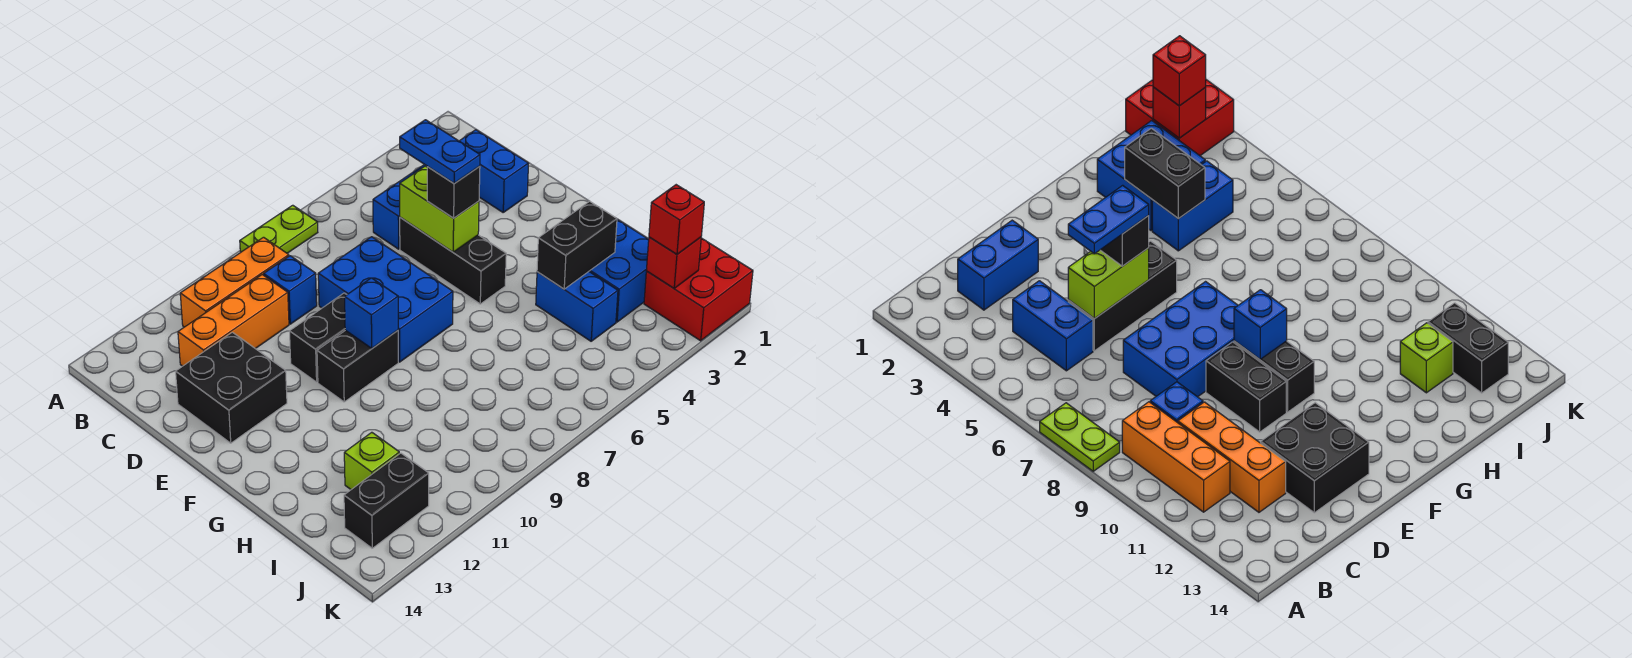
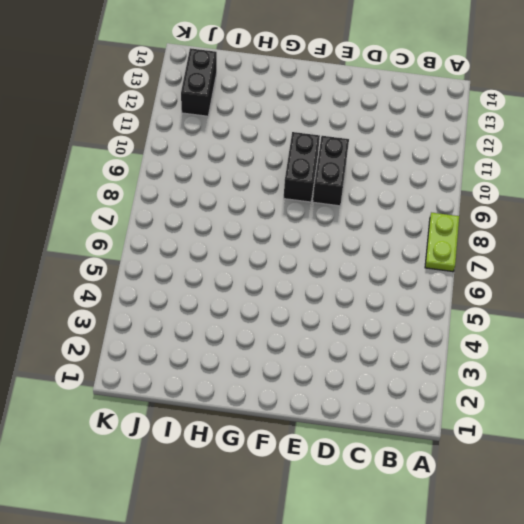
none -> orange brick B9:B11 level 1
none -> blue brick C2:D2 level 1
none -> blue brick C4:C5 level 1

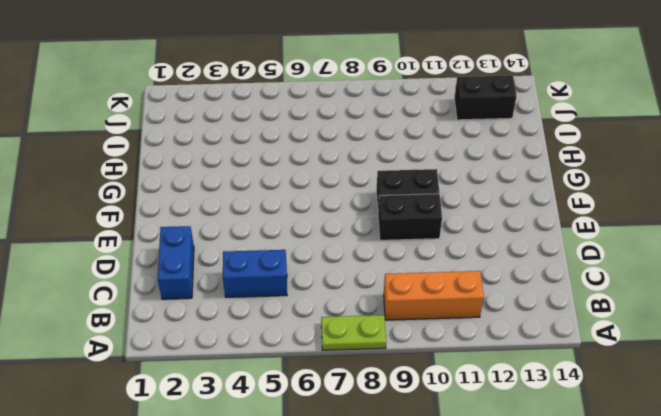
none -> blue brick C9 level 1
none -> orange brick C10:C12 level 1
none -> black brick D5:F5 level 1

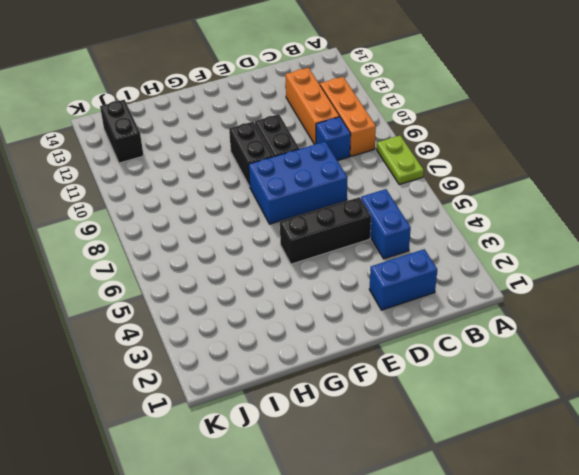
none -> black brick D12:E13 level 1
none -> blue brick H2:I3 level 1
none -> blue brick H4:I4 level 1

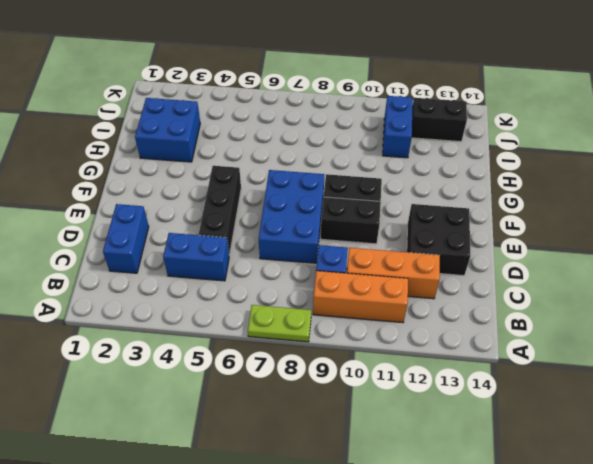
blue brick I11:J11 level 1 -> blue brick H4:I4 level 1
none -> lime brick I12 level 1
none -> red brick J1:K2 level 1
none -> lime brick D5:E5 level 2

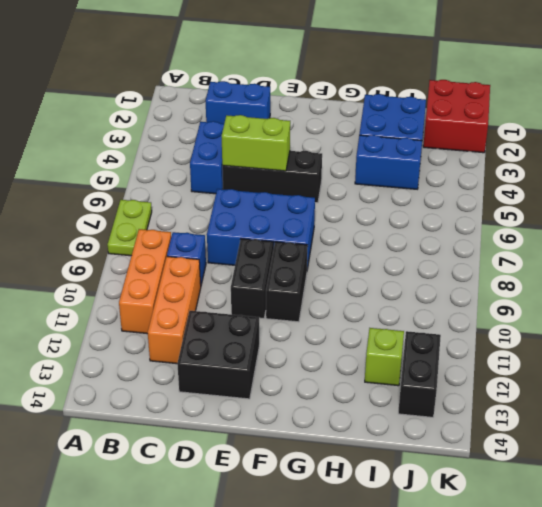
none -> blue brick F9 level 2
none -> black brick H3:H4 level 2
none -> red brick J2 level 2

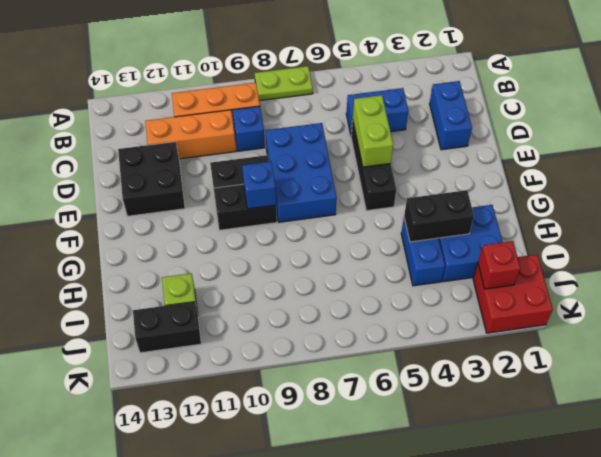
none -> black brick E5 level 3
none -> red brick J2 level 3
none -> blue plate D5:E5 level 4

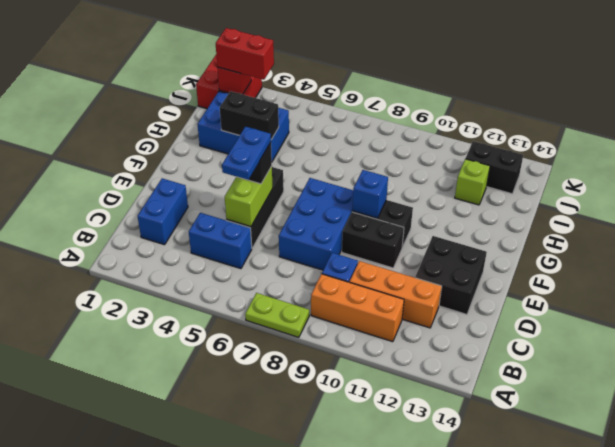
red brick J2:J3 level 3 -> red brick J2 level 3

